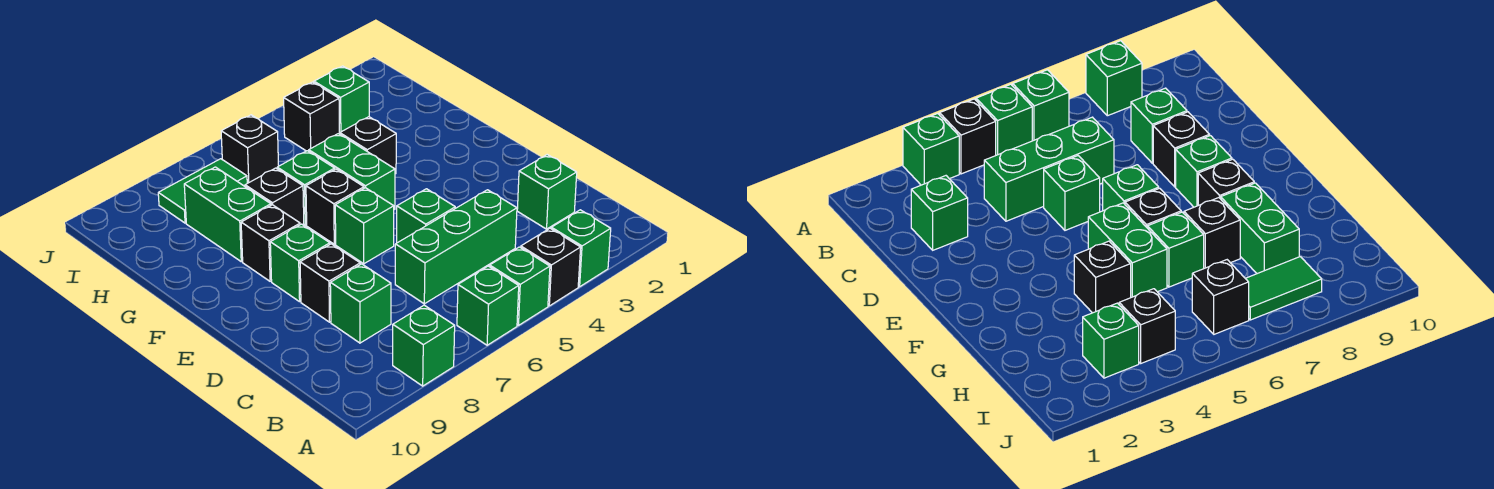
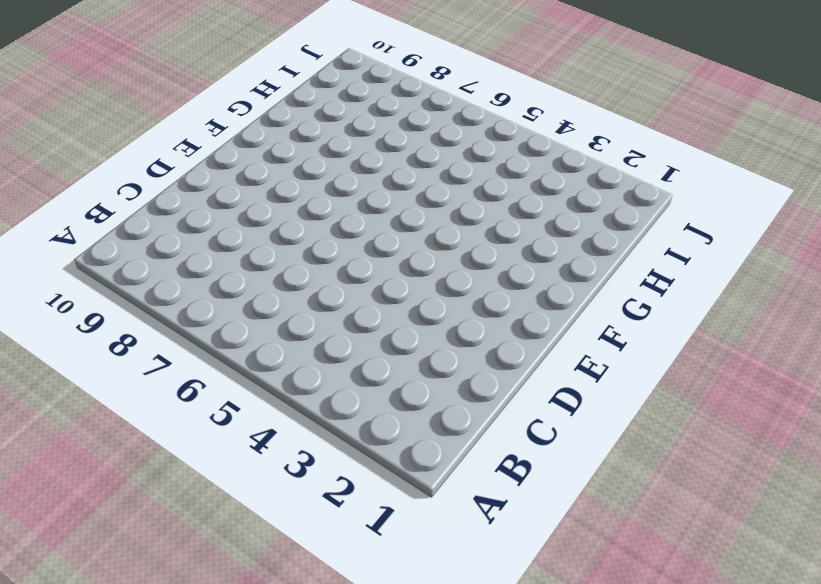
none -> green brick A3 level 1
none -> black brick A4 level 1
none -> green brick A5 level 1

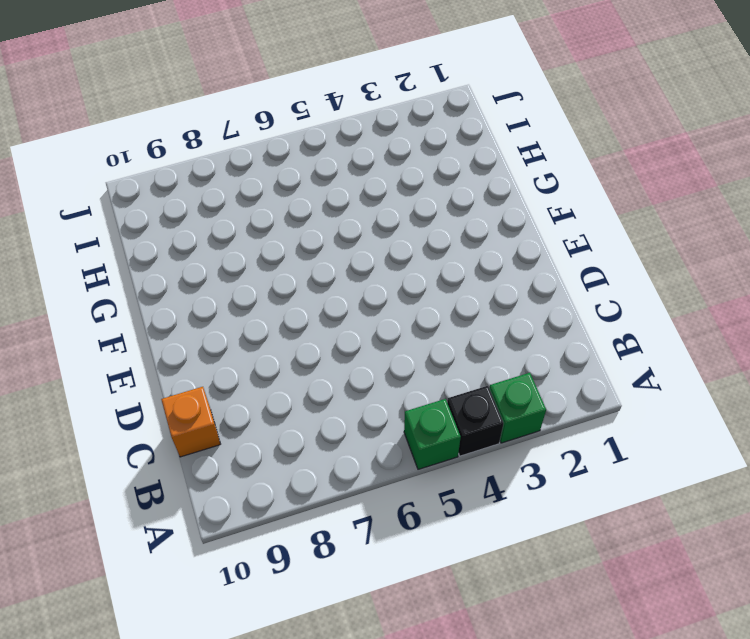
orange brick C10 level 1 -> none
none -> green brick A6 level 1
none -> green brick A8 level 1
none -> green brick C2 level 1

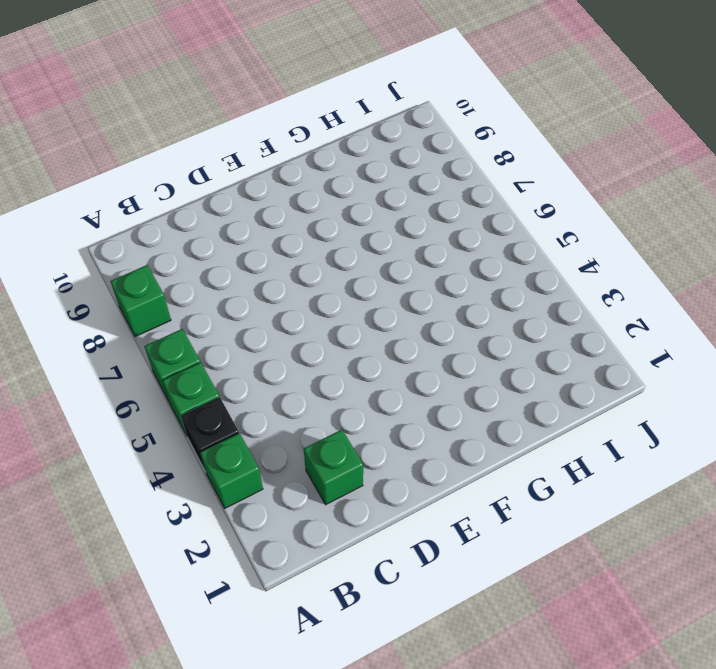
none -> green brick C4:C6 level 1
none -> green brick C8 level 1
none -> green brick D5 level 1

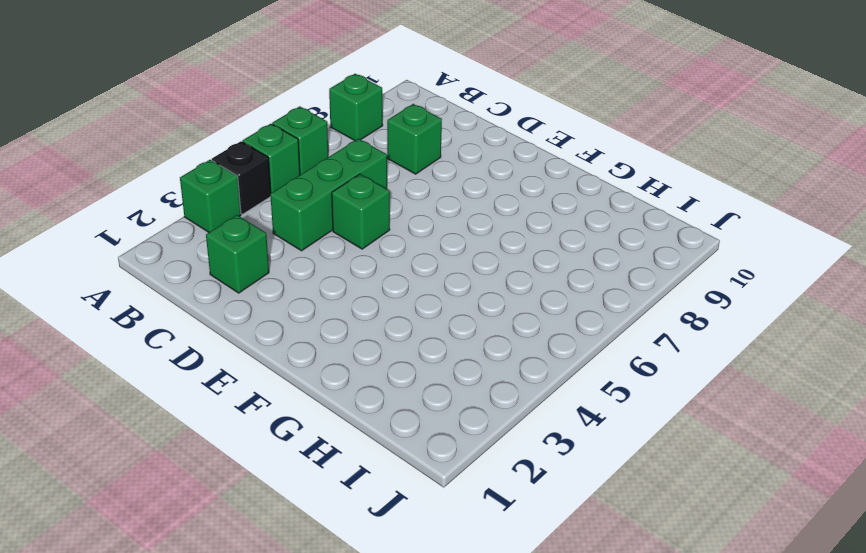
none -> black brick D8 level 1
none -> green brick E6 level 1
none -> green brick E8 level 1

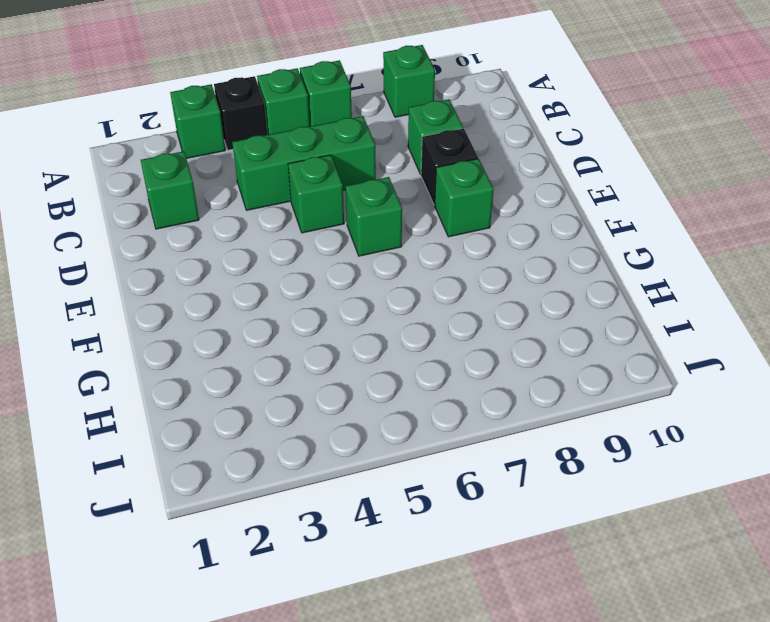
none -> green brick F5:G5 level 1
none -> black brick F6 level 1
none -> black brick F8 level 1

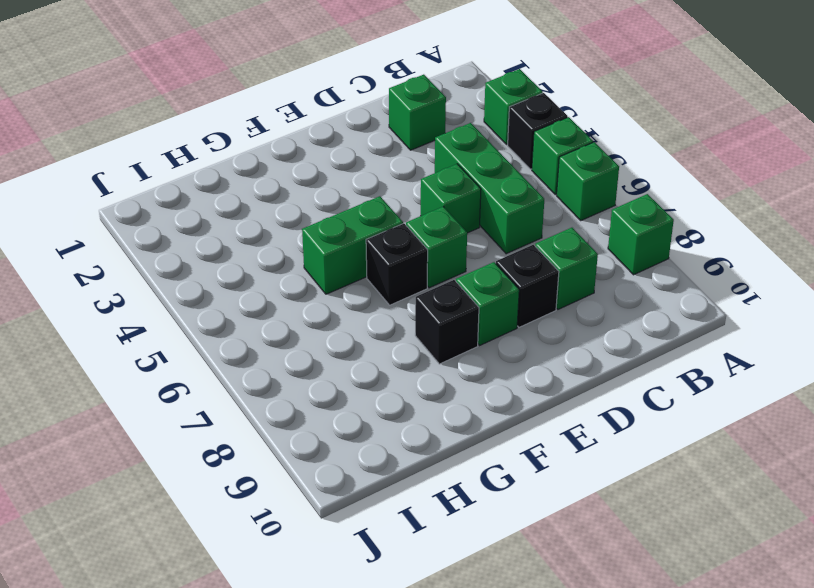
none -> black brick G4 level 1
none -> green brick G6 level 1
none -> black brick G7 level 1

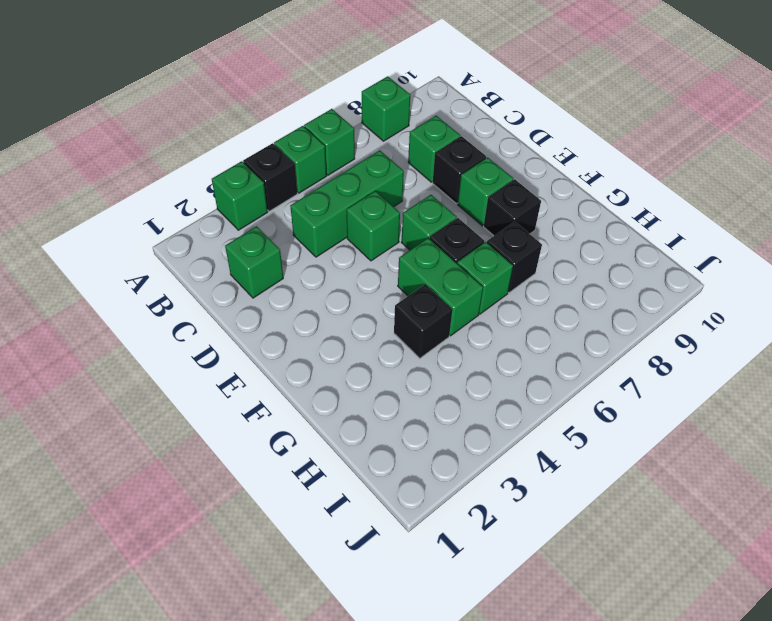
none -> green brick G8:H8 level 1
none -> green brick I3 level 1
none -> black brick I4 level 1

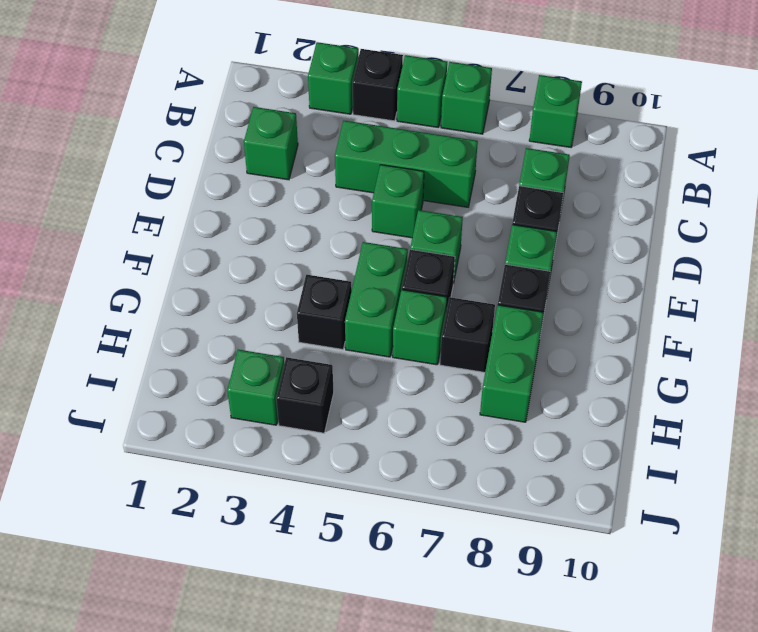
none -> black brick I6 level 1
none -> green tile I7:I8 level 1

